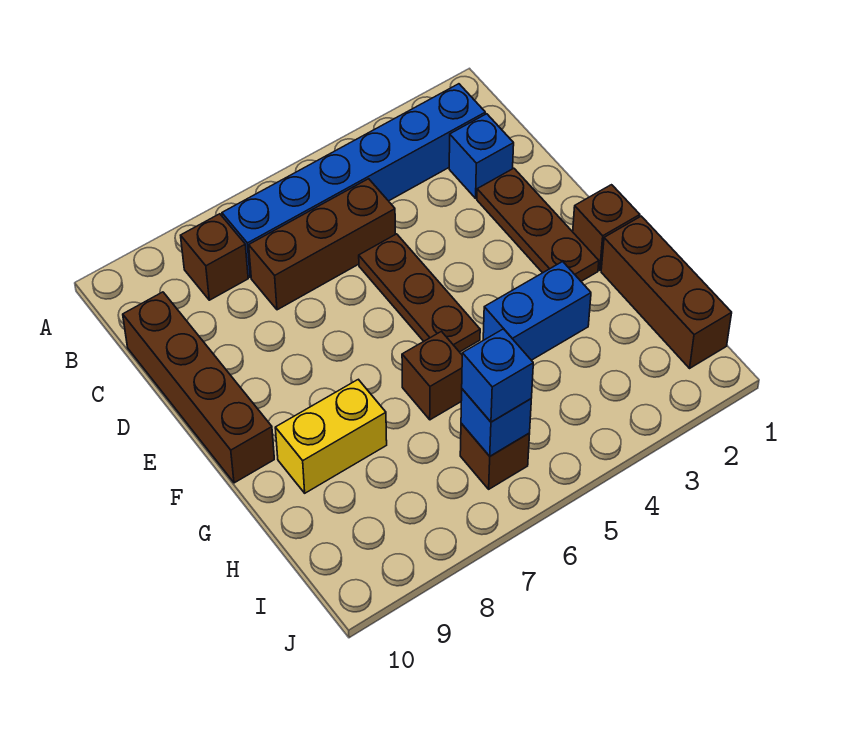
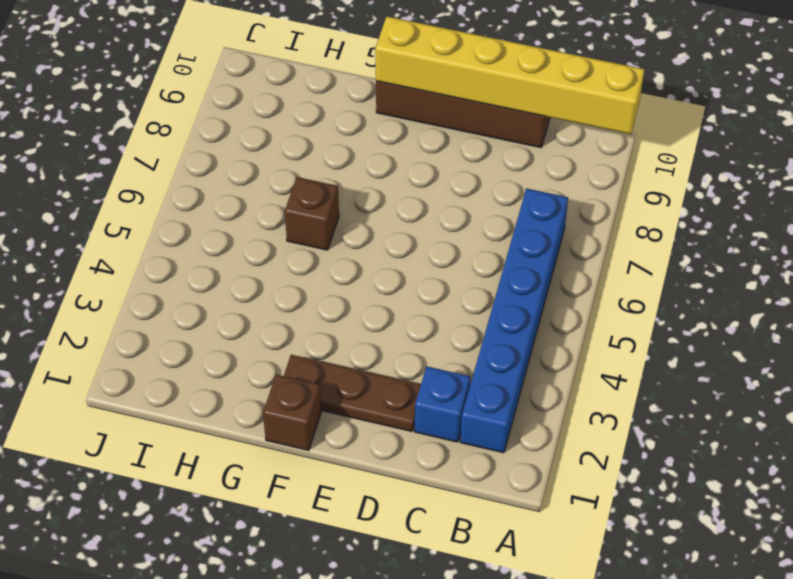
yellow brick A10:F10 level 2 -> none
none -> brown brick B8 level 1
none -> brown brick C5:C7 level 1
none -> brown plate D5:F5 level 1

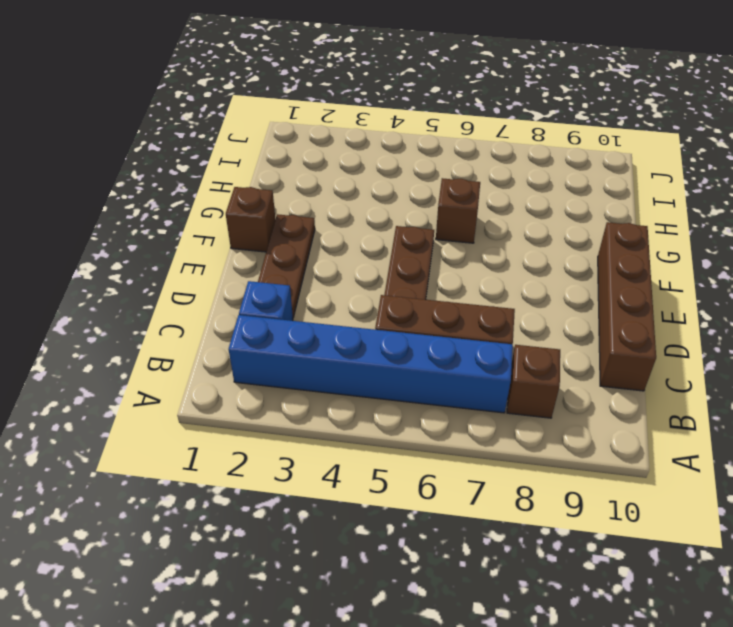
none -> brown brick G1:I1 level 1
none -> blue brick G3:G4 level 1
none -> yellow brick G8:G9 level 1

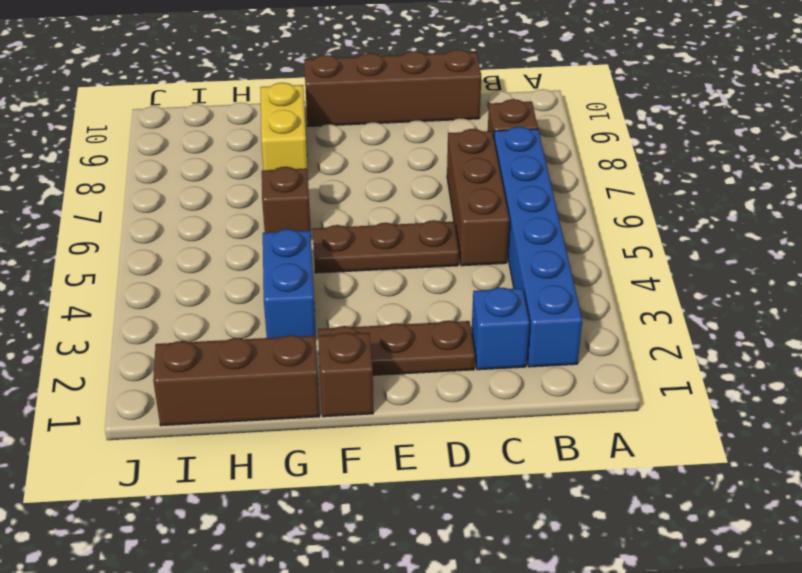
none -> brown brick I6 level 1
none -> blue brick I6 level 2
none -> blue brick I6 level 3

